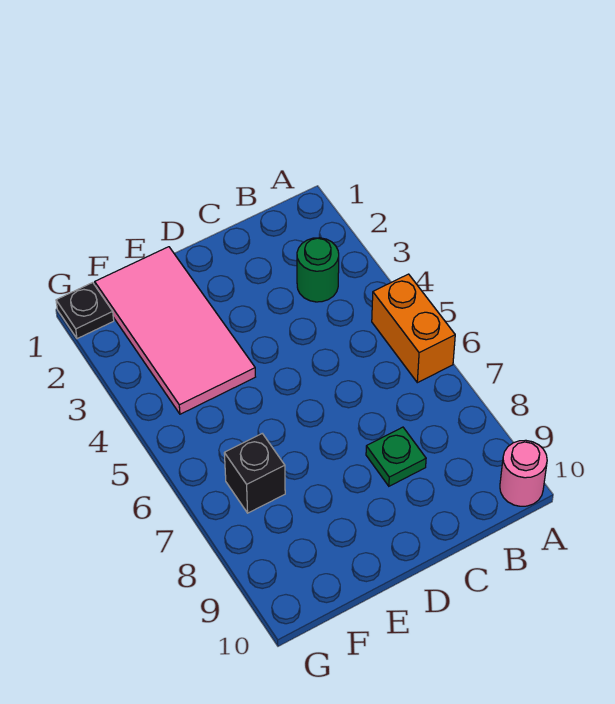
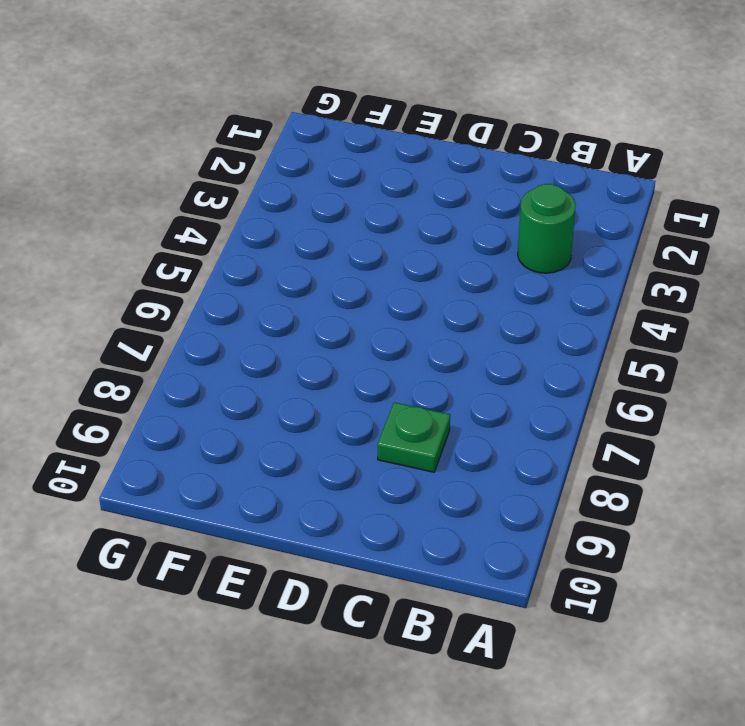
none -> orange brick A5:A6 level 1
none -> pink round brick A10 level 1

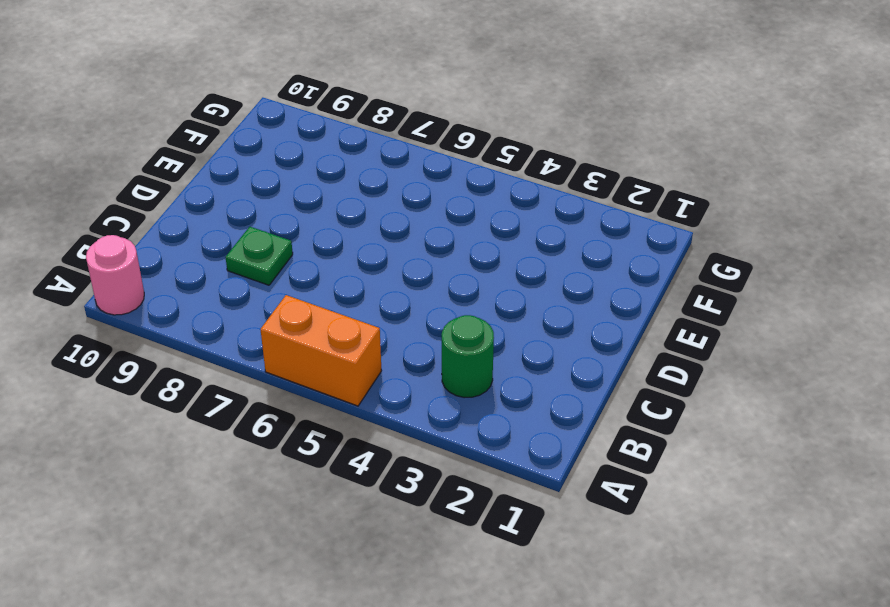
none -> pink tile E1:F4 level 1
none -> black brick F7 level 1

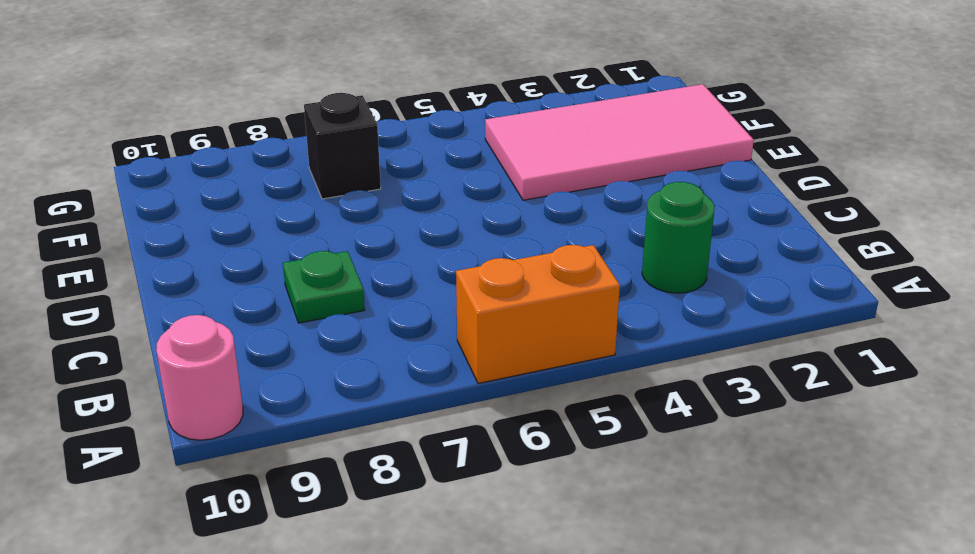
none -> black plate G1 level 1

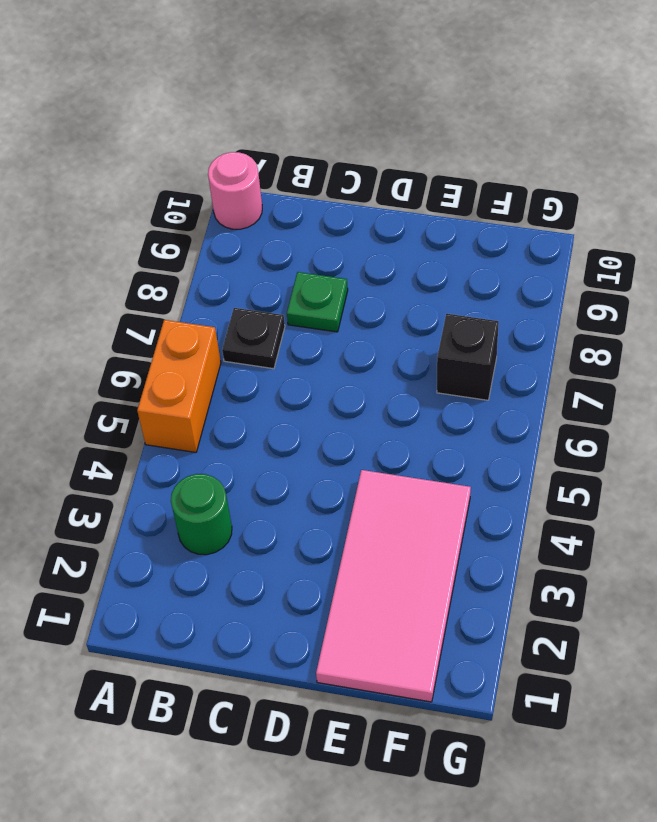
black plate B7 level 1 -> black plate G1 level 1

